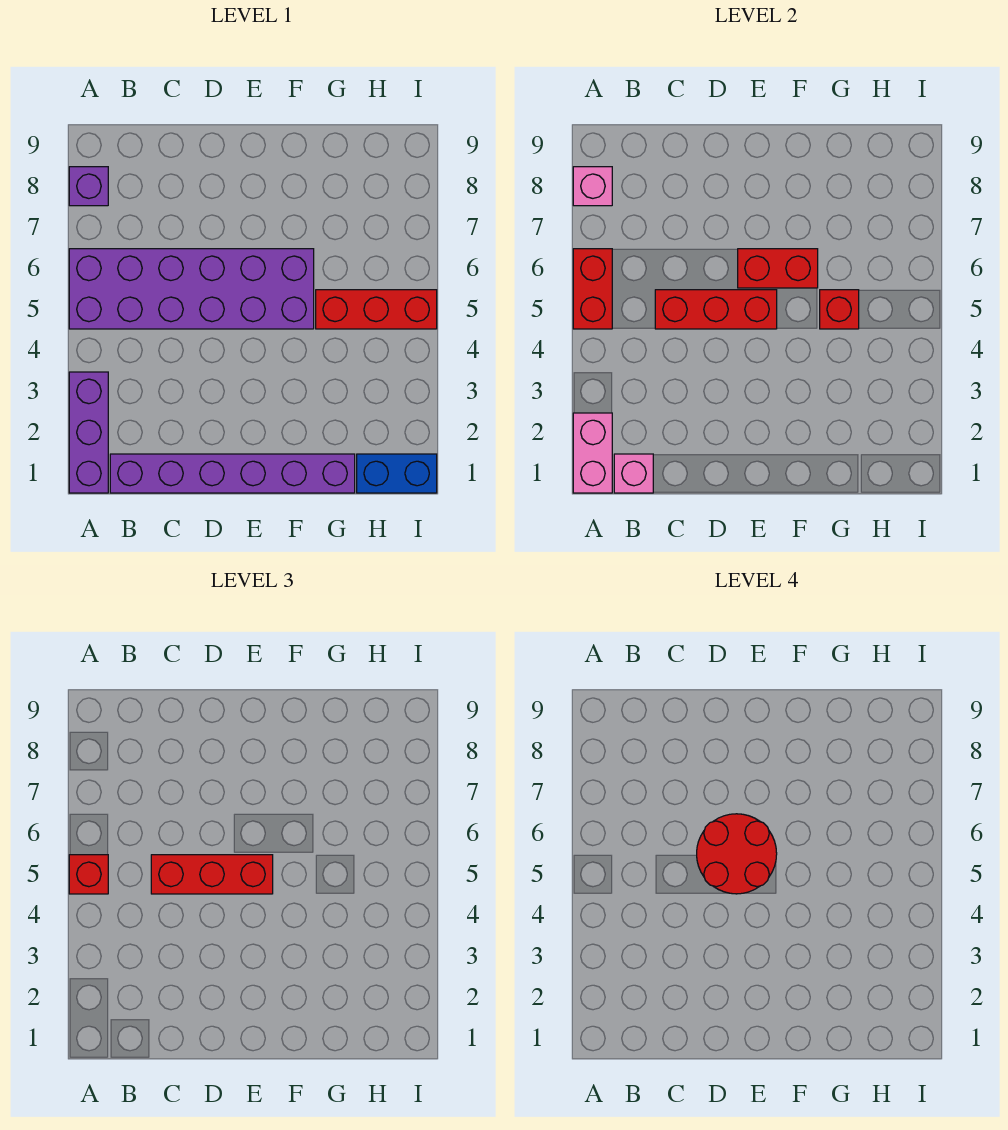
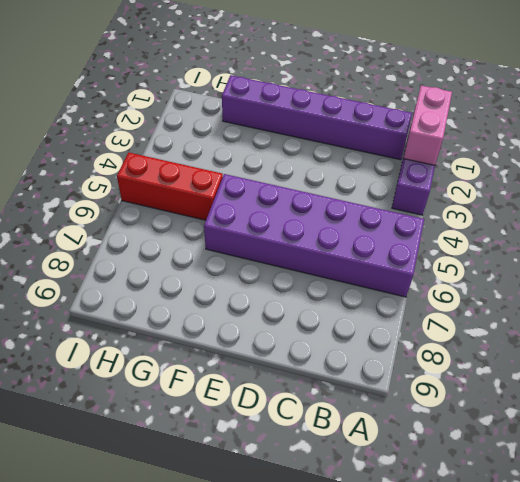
none -> purple brick A8 level 1
none -> blue brick H1:I1 level 1
none -> red brick A5:A6 level 2

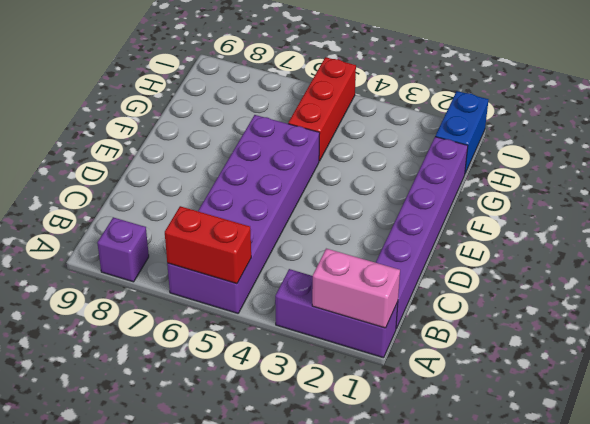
none -> pink brick A8 level 2
none -> pink brick B1 level 2
none -> red brick C5:E5 level 2

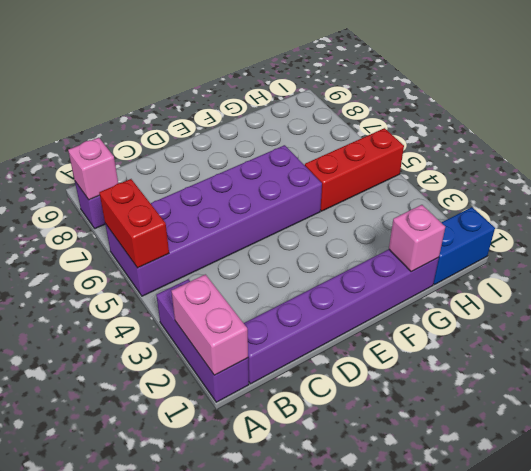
pink brick G1 level 2 -> pink brick B1 level 2
none -> red brick C5:E5 level 2
none -> red brick E6:F6 level 2
none -> red brick G5 level 2

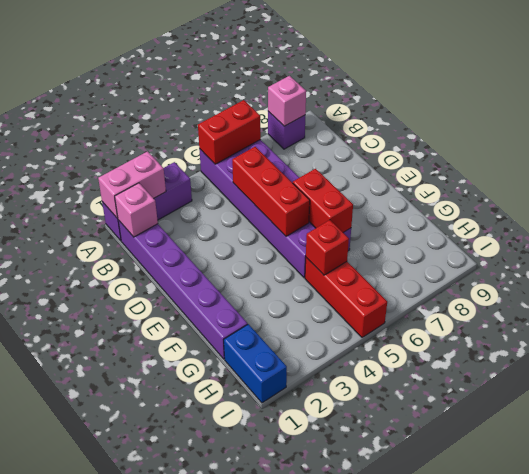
none -> red brick A5 level 3
none -> red brick C5:E5 level 3
none -> red round brick D5:E6 level 4

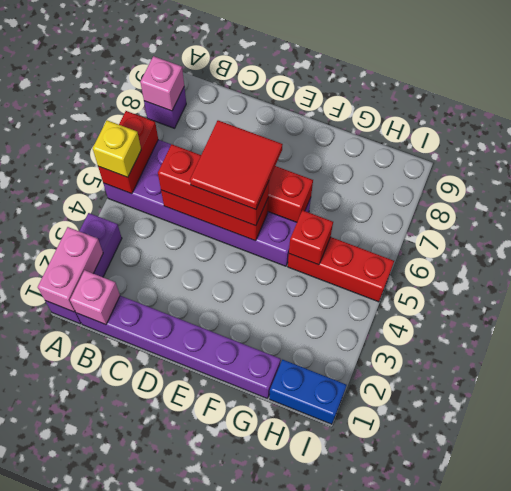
yellow brick A5 level 3 -> red brick A5 level 3
red tile D5:E6 level 4 -> red round brick D5:E6 level 4

